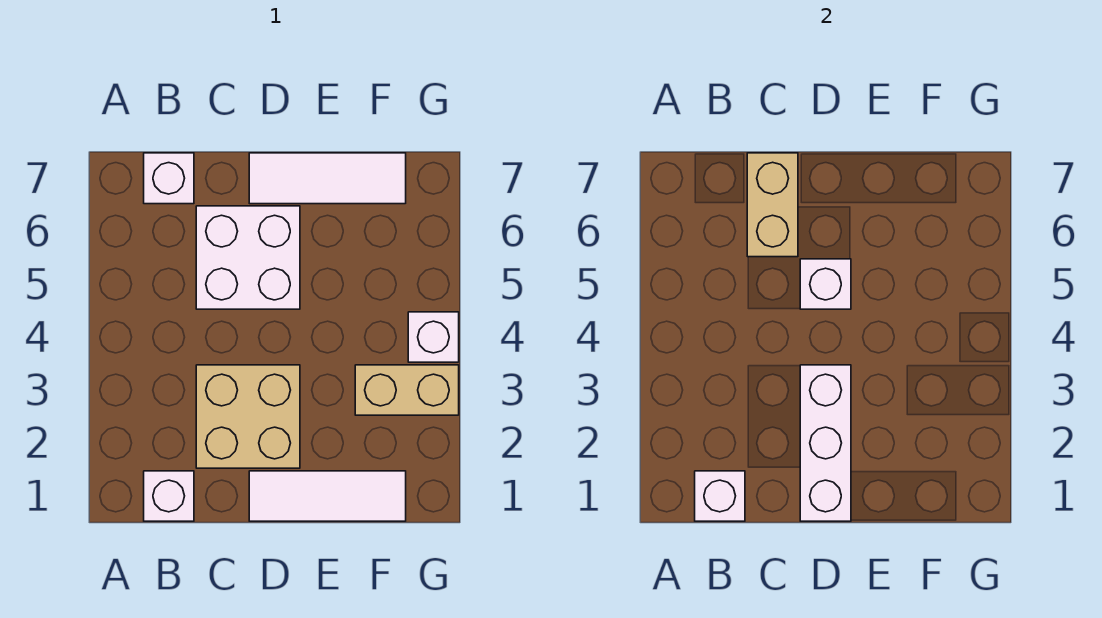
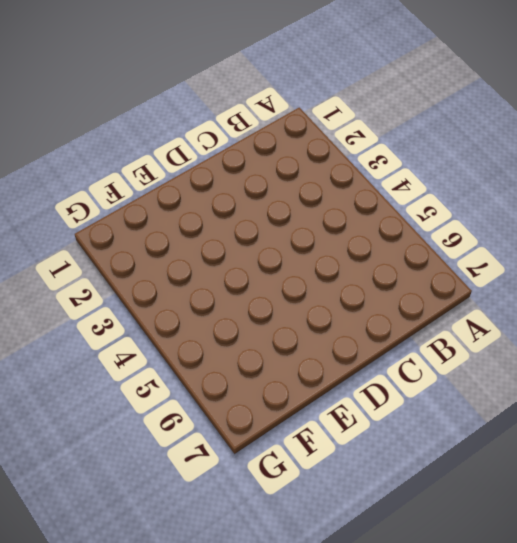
none -> white brick B1 level 1
none -> white brick B7 level 1
none -> tan brick C2:D3 level 1

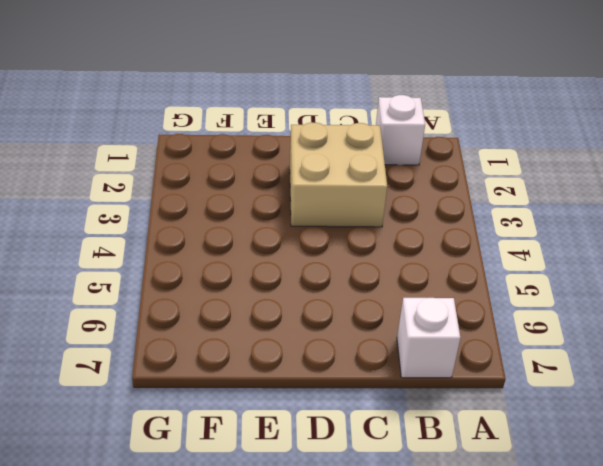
none -> white brick C5:D6 level 1
none -> white tile D1:F1 level 1
none -> white tile D7:F7 level 1

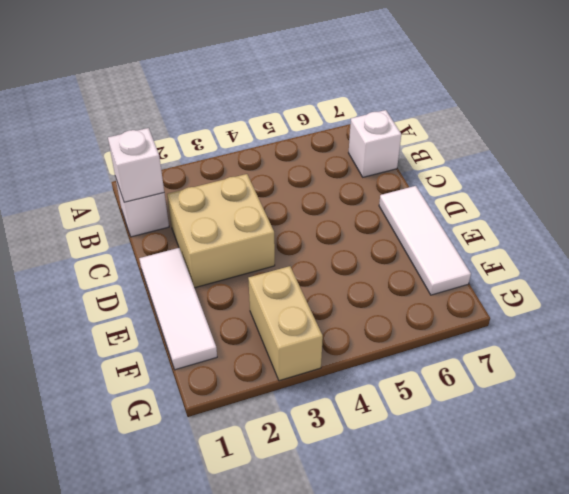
none -> white brick C5:D6 level 1
none -> white brick G4 level 1
none -> tan brick C6:C7 level 2

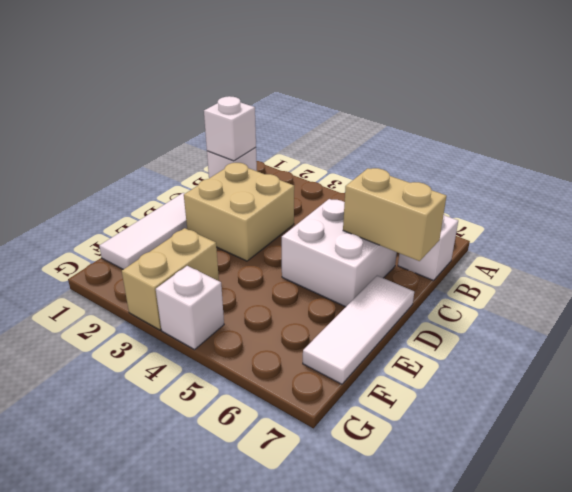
none -> white brick D1:D3 level 2
none -> white brick D5 level 2

